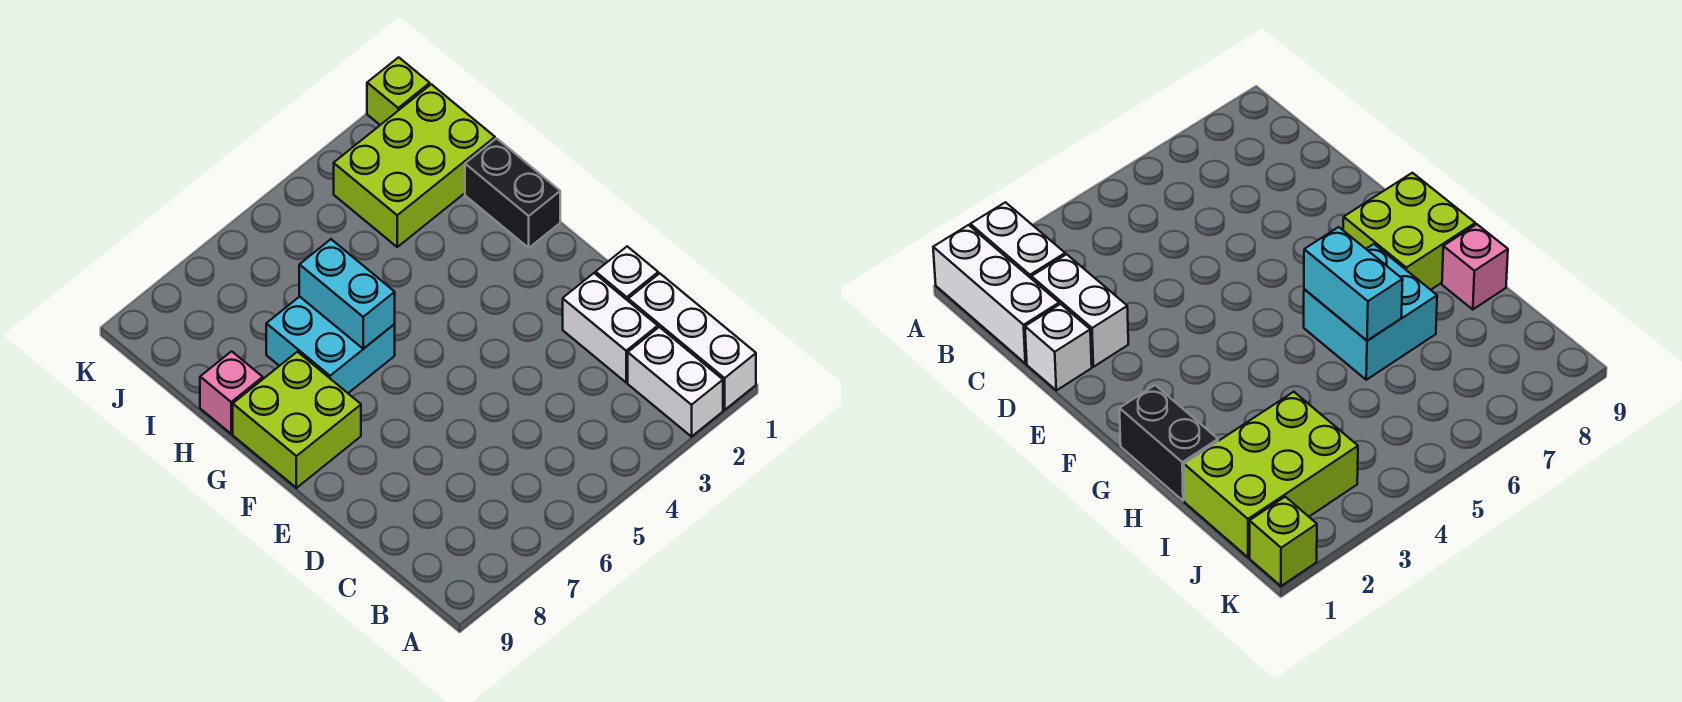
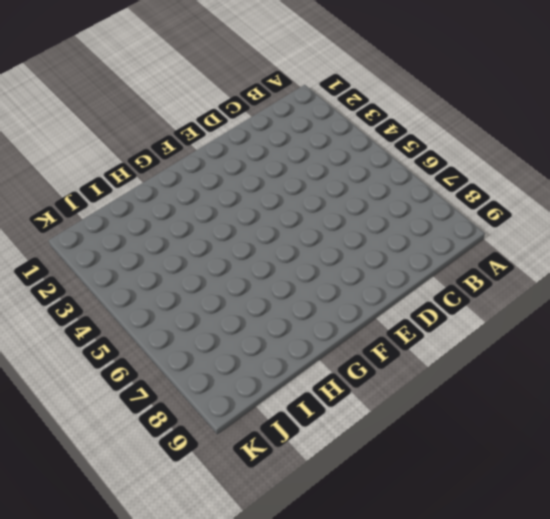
none -> white brick A1:C1 level 1
none -> white brick A2:B2 level 1

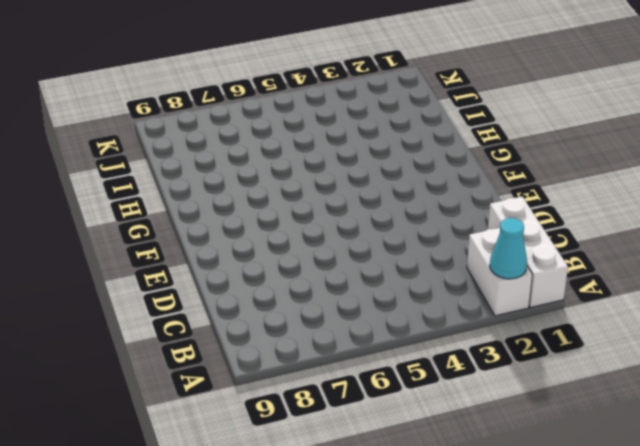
cyan cone A2 level 2 -> none
none -> white brick C2:D2 level 1
none -> white brick D1 level 1

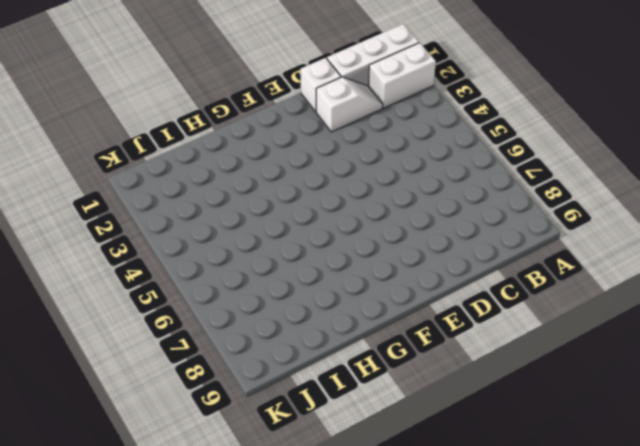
white slope C2:D2 level 1 top D -> white brick C2:D2 level 1
none -> lime brick F8:G9 level 1
none -> black brick G1:H1 level 1

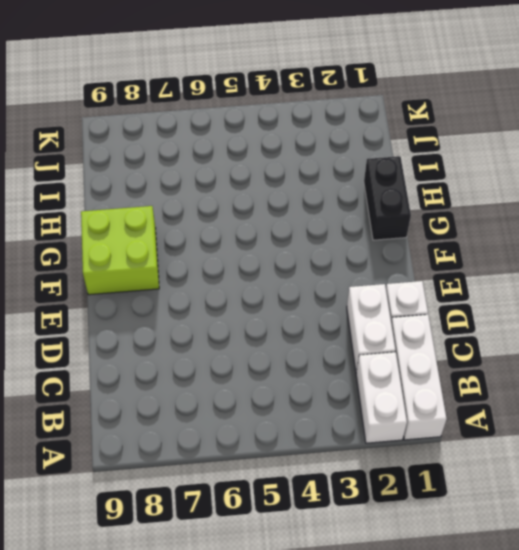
none -> cyan brick G6:H7 level 1
none -> pink brick H9 level 1

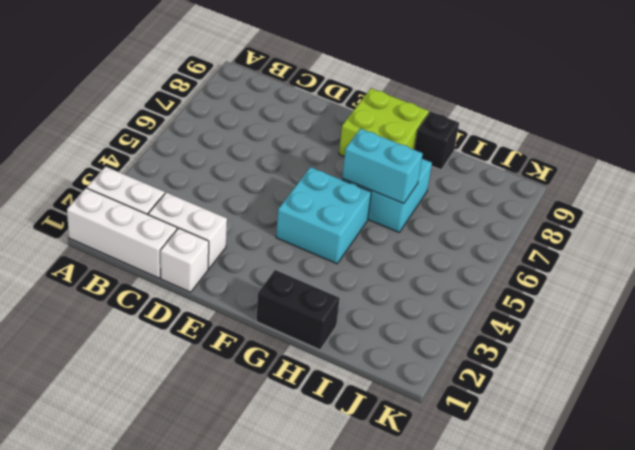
cyan brick F4:G5 level 1 -> none
black brick H9 level 1 -> pink brick H9 level 1
none -> lime brick I1:J3 level 1
none -> lime brick K1 level 1

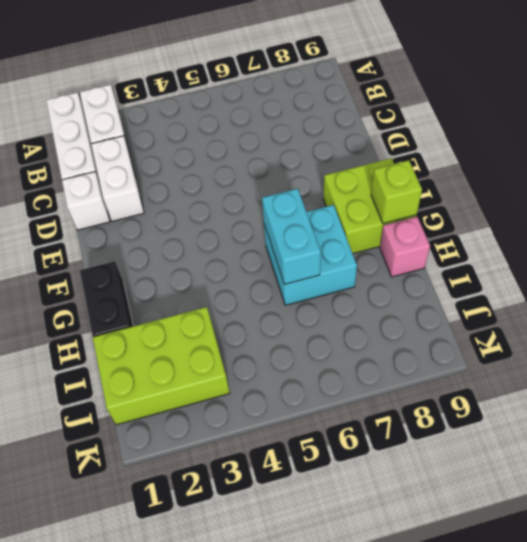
lime brick G9 level 2 -> lime brick K1 level 1

